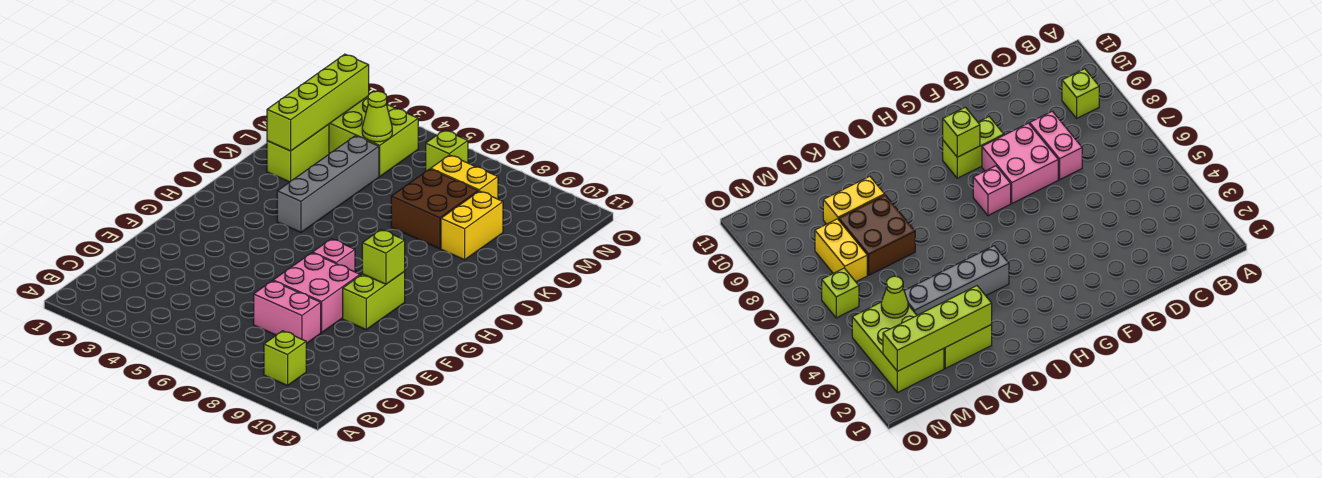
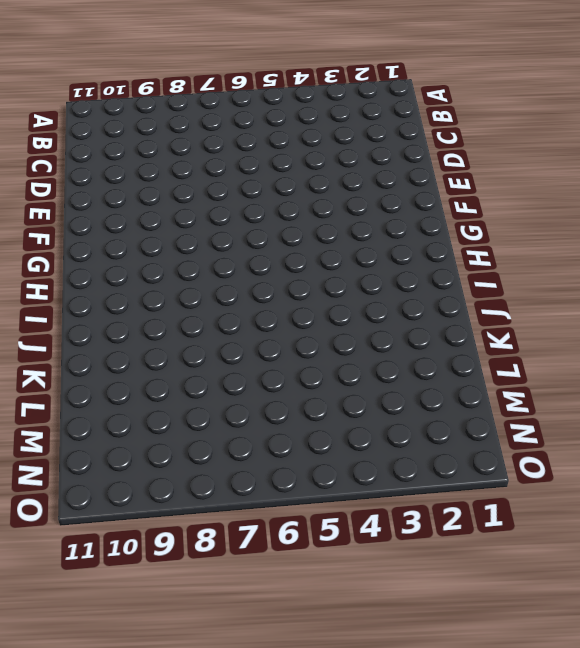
none -> lime brick B9 level 1
none -> pink brick D7:D8 level 1
none -> pink brick E7:F8 level 1

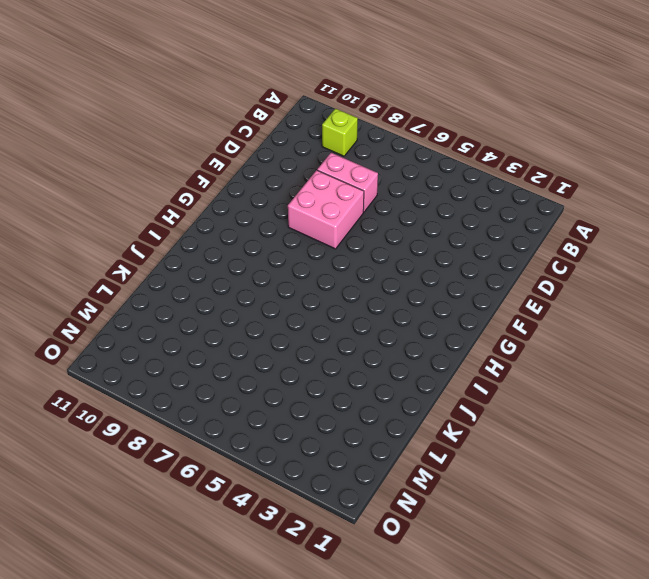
none -> lime brick F9:G9 level 1
none -> pink brick G7 level 1
none -> grey brick I4:L4 level 1

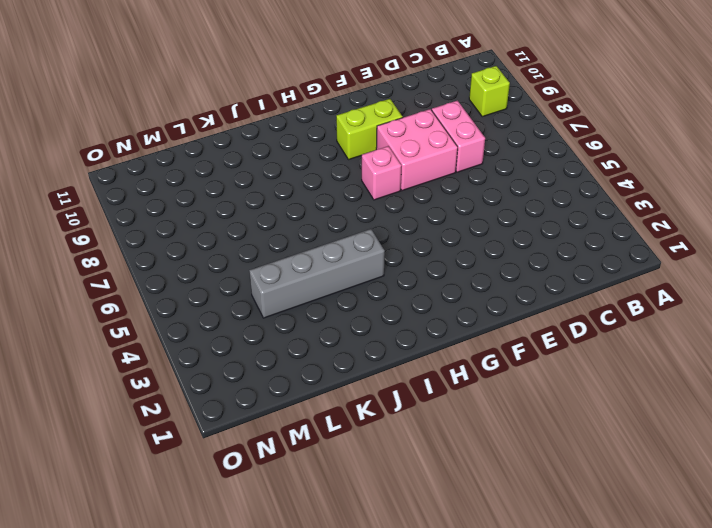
none -> lime brick K2:L2 level 1
none -> brown brick K7:L8 level 1
none -> yellow brick K9:L9 level 1

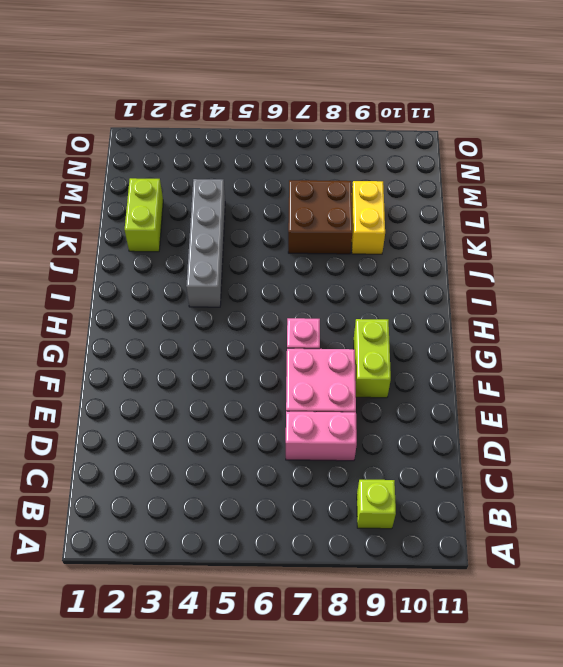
none -> lime brick M2:N4 level 1
none -> yellow brick M7:M8 level 1
none -> lime brick N6 level 1

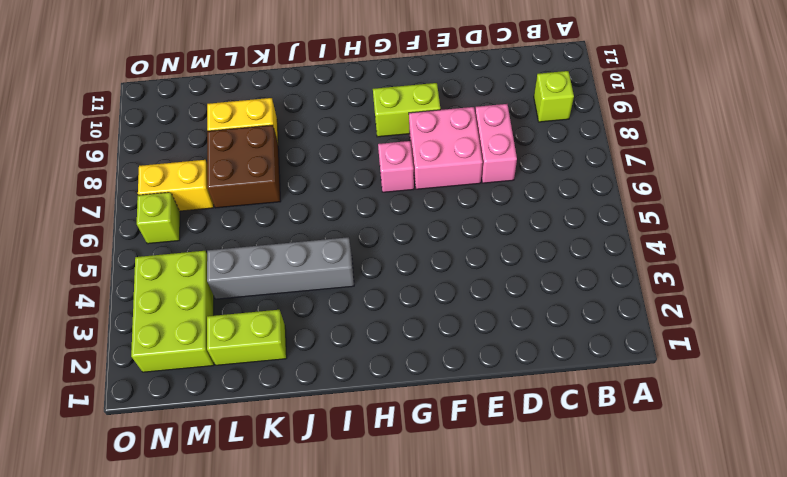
yellow brick M7:N7 level 1 -> yellow brick M7:M8 level 1
none -> lime brick G9 level 2
none -> lime brick K2:N2 level 2
none -> lime cone M4 level 2

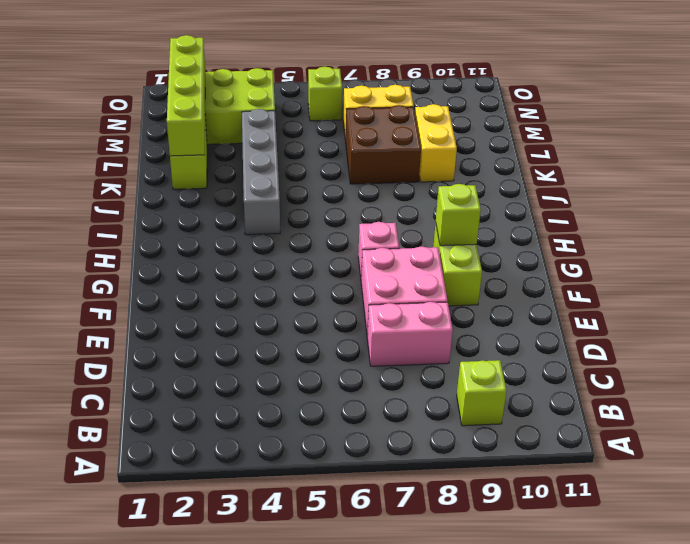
none -> lime cone M4 level 2

